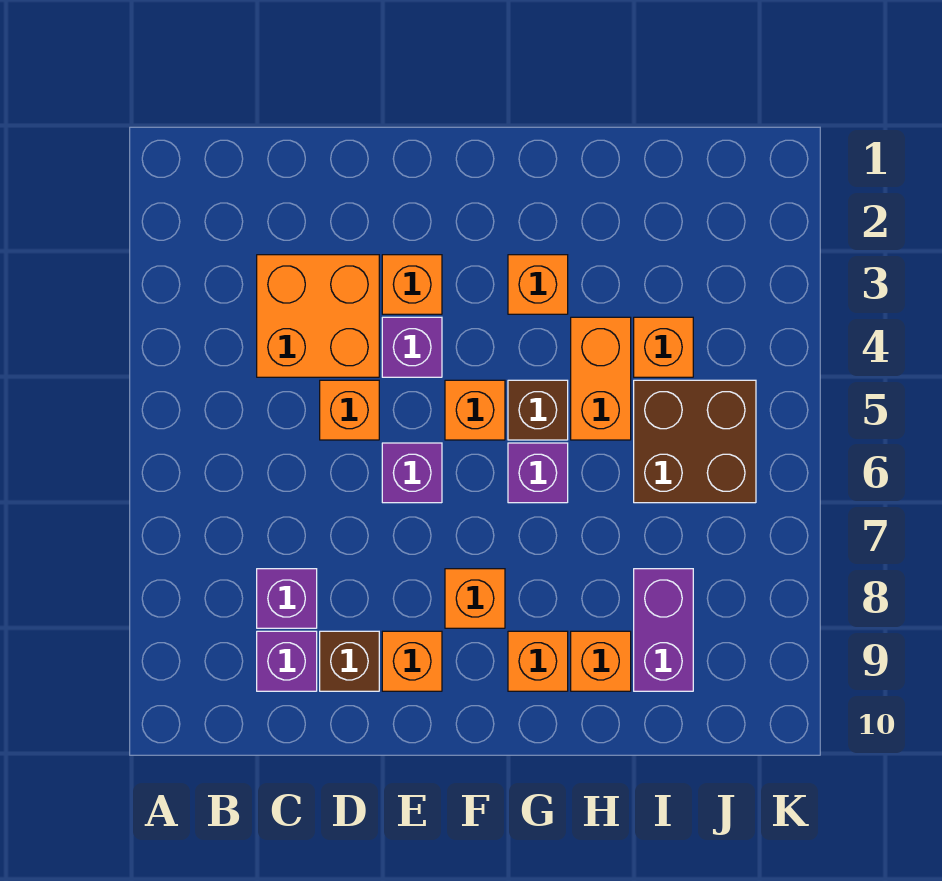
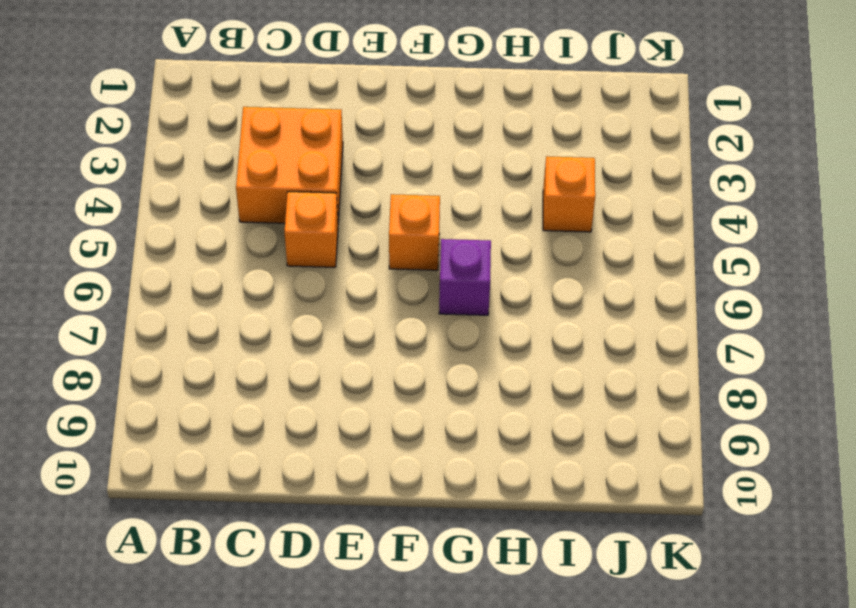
none -> purple brick C8 level 1
none -> purple brick C9 level 1
none -> brown brick D9 level 1

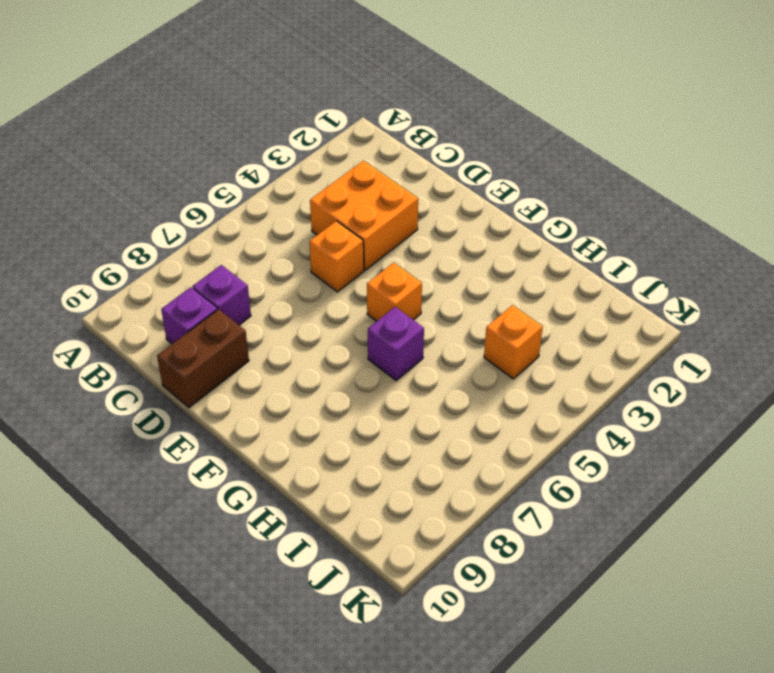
brown brick D9:D10 level 1 -> brown brick D9 level 1
none -> orange brick E3 level 1
none -> purple brick E4 level 1
none -> purple brick E6 level 1

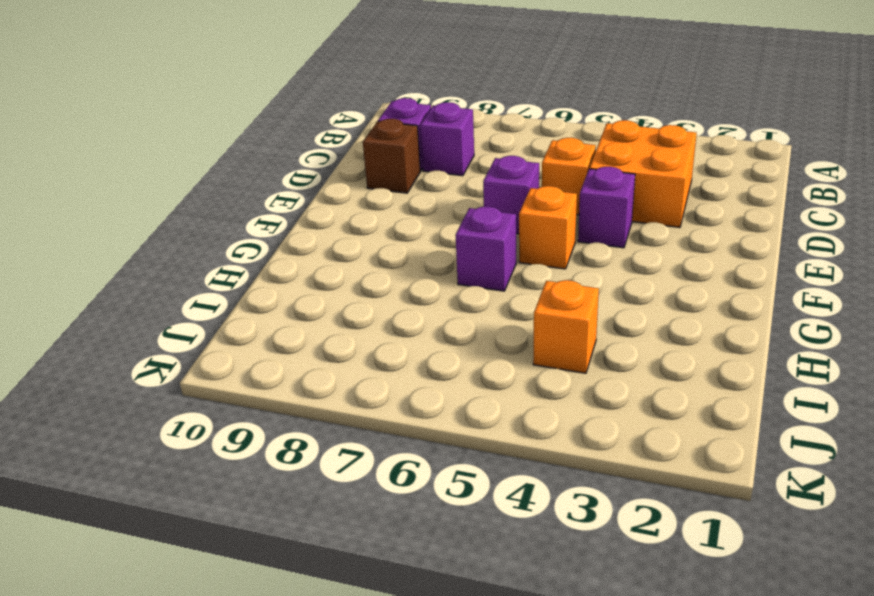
none -> orange brick E3 level 1
none -> orange brick E9 level 1
none -> orange brick F8 level 1

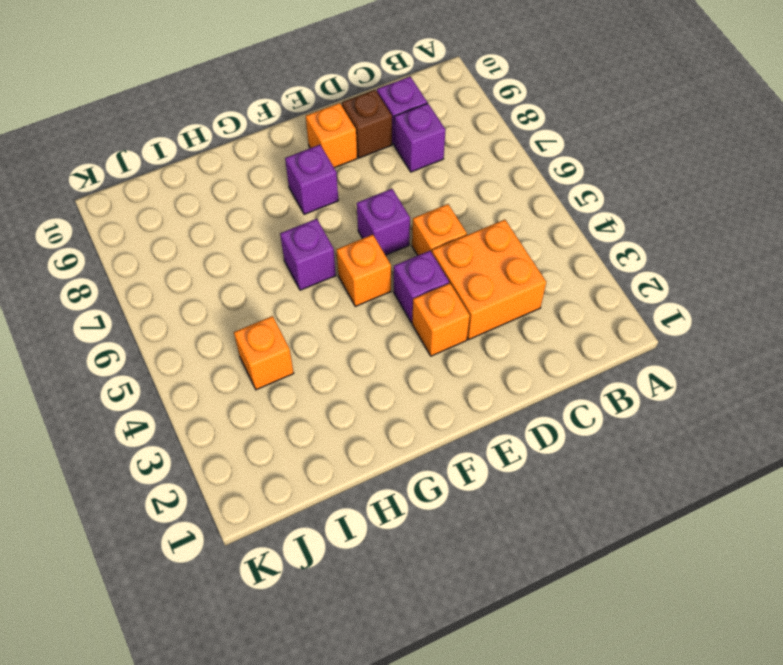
purple brick F8 level 1 -> orange brick F8 level 1
none -> orange brick G3 level 1
none -> brown brick G5 level 1
none -> orange brick G9 level 1

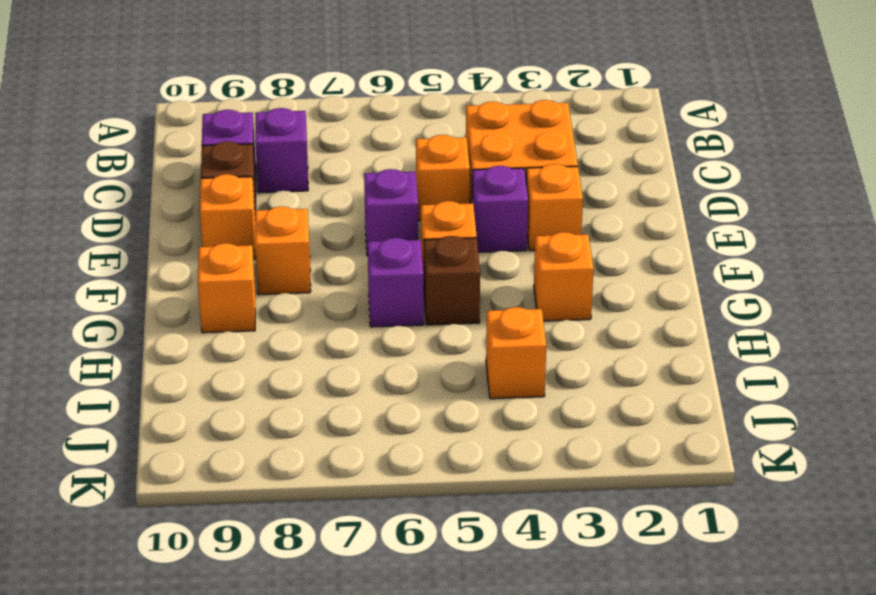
none -> orange brick H4:H5 level 1
none -> orange brick H9 level 1
none -> brown brick I5:J6 level 1

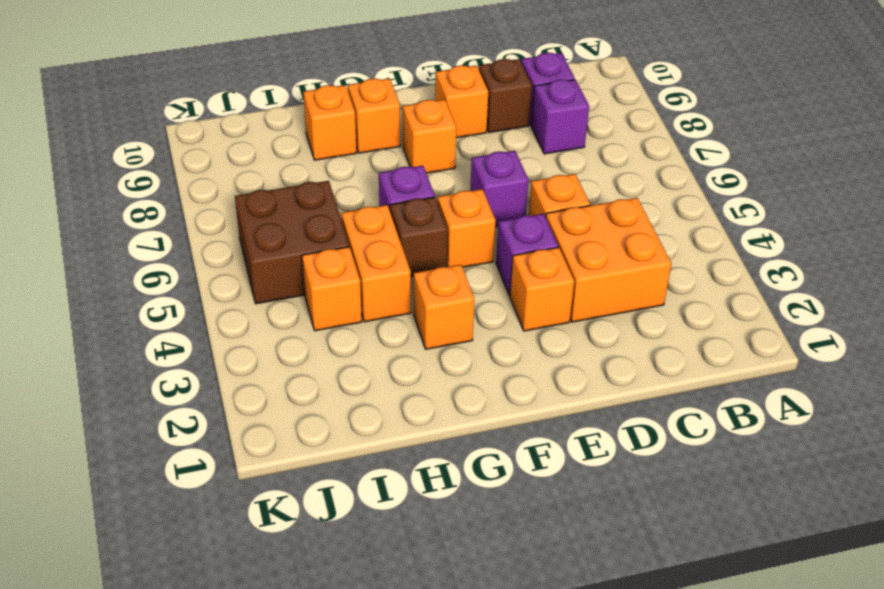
none -> purple brick I8:I9 level 1

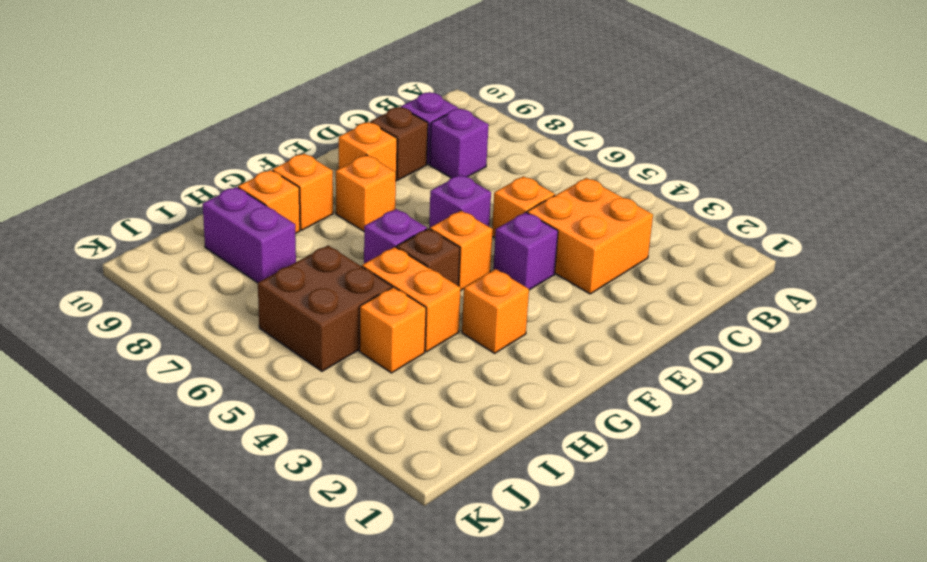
none -> orange brick E3 level 1

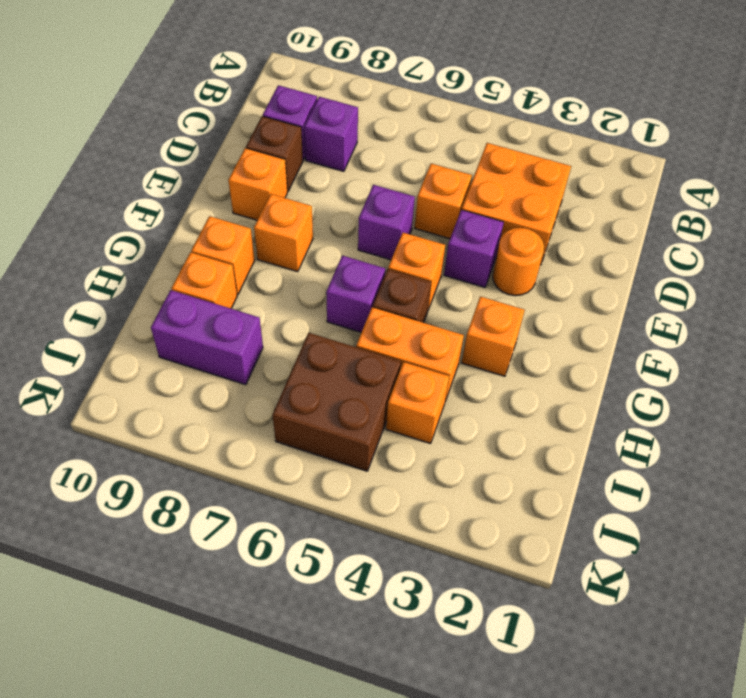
orange round brick E3 level 1 -> orange brick E3 level 1

